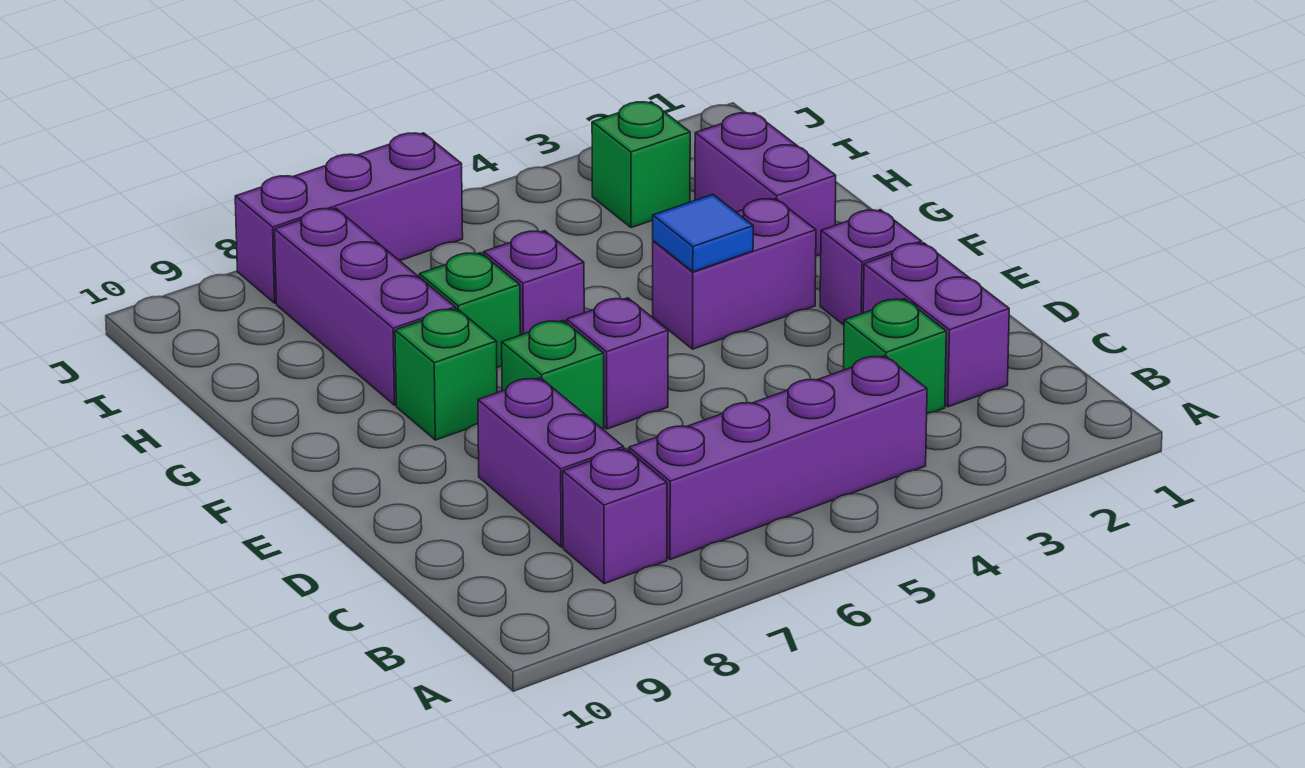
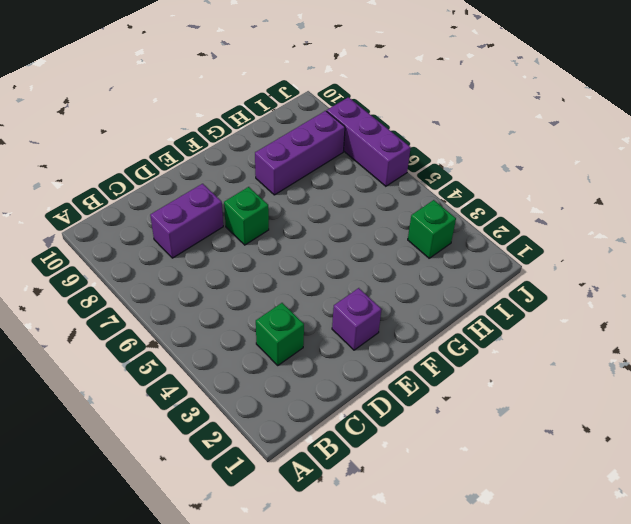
none -> purple brick B4:B7 level 1
none -> purple brick B8 level 1
none -> purple brick C2:D2 level 1

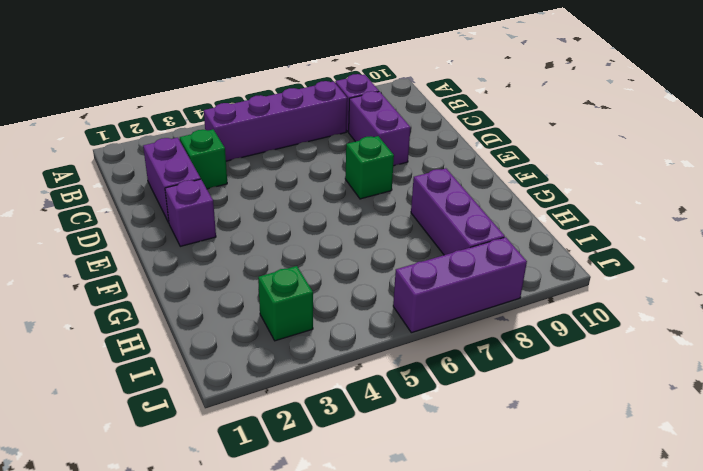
none -> purple brick E6 level 1
none -> purple brick F3:F4 level 1
none -> green brick F8 level 1

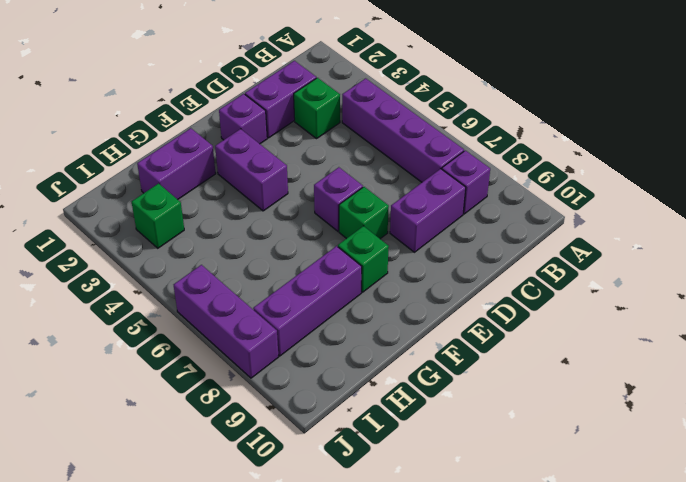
none -> purple brick G6 level 1
none -> green brick G7 level 1
none -> blue tile F4 level 2

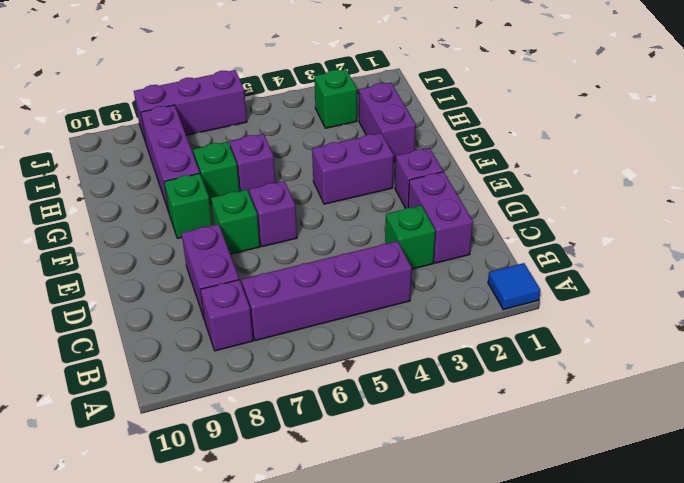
blue tile A1 level 1 -> blue tile F4 level 2

